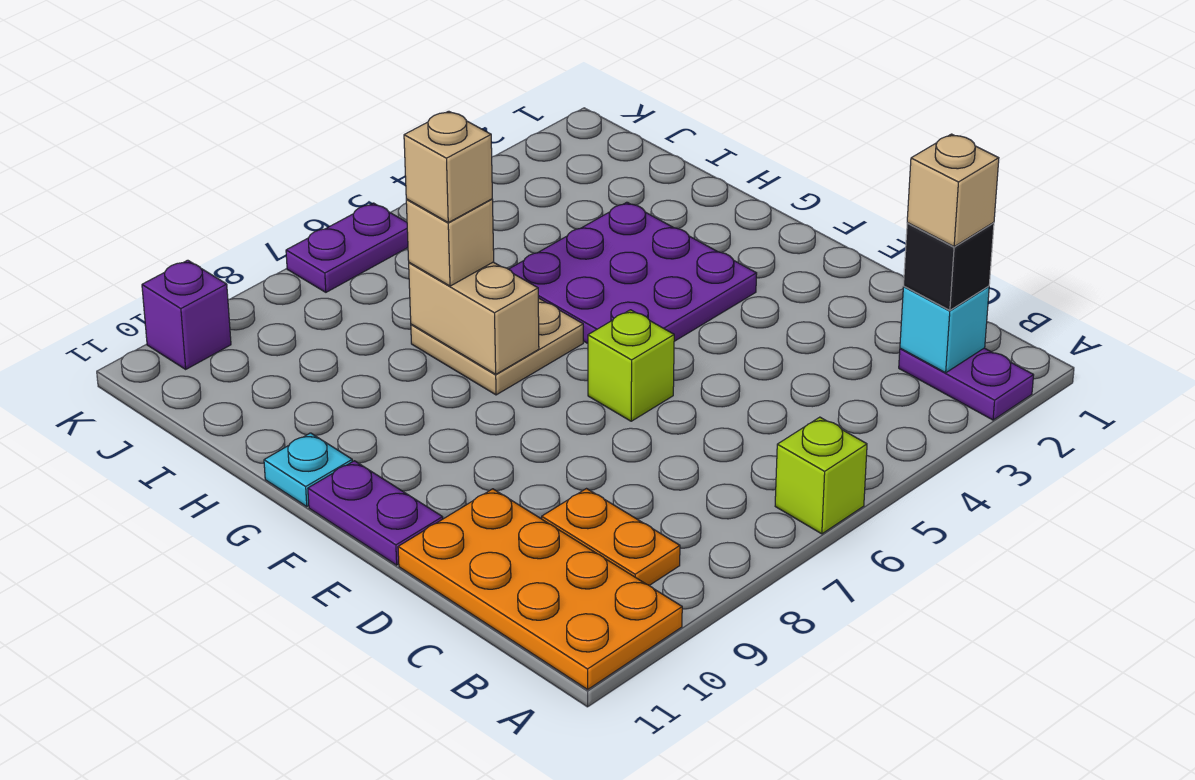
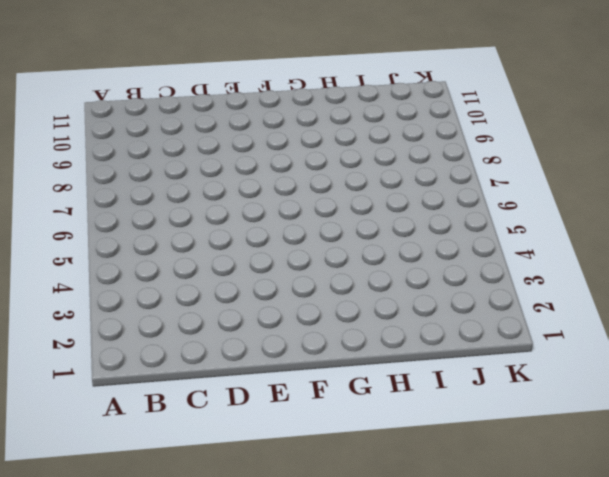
none -> purple plate A2:B2 level 1
none -> lime brick A6 level 1
none -> orange plate A10:D11 level 1

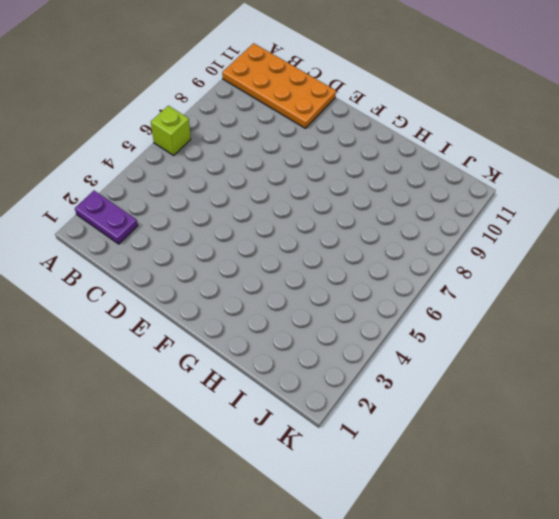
none -> orange plate B9:C9 level 1
none -> lime brick E6 level 1
none -> purple plate E11:F11 level 1

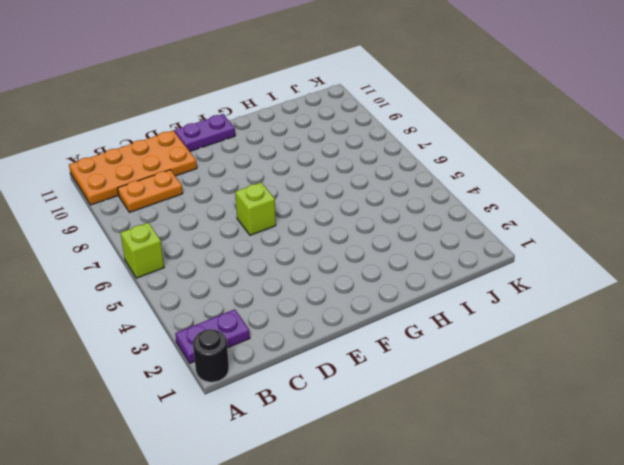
black round brick A1 level 1 -> none
none -> purple plate F3:H5 level 1
none -> tan plate G6:H7 level 1
none -> cyan plate G11 level 1

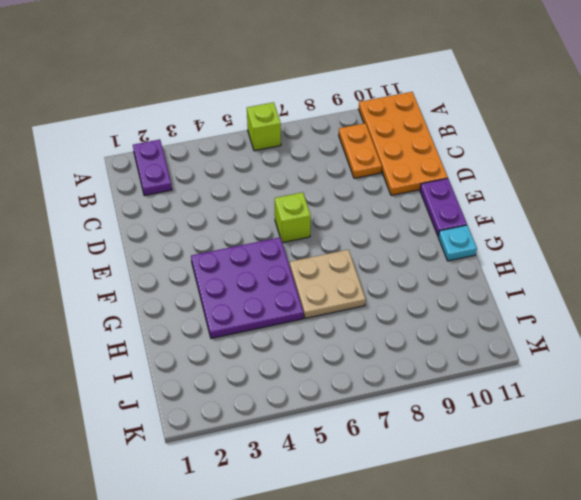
none -> purple plate K6:K7 level 1
none -> purple brick K10 level 1
none -> cyan brick B2 level 2

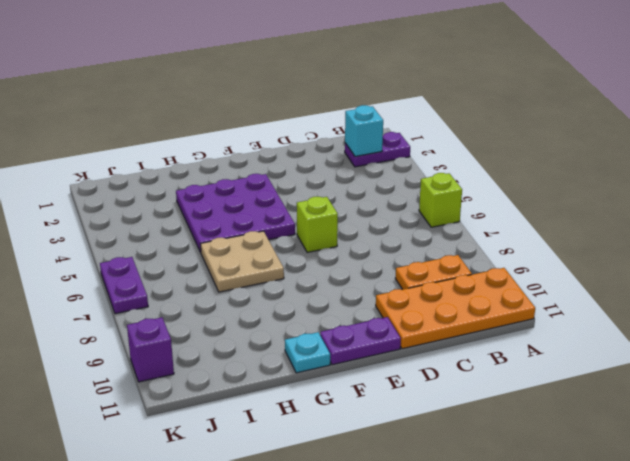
none -> tan brick G7:H7 level 2
none -> black brick B2 level 3
none -> tan brick H7 level 3

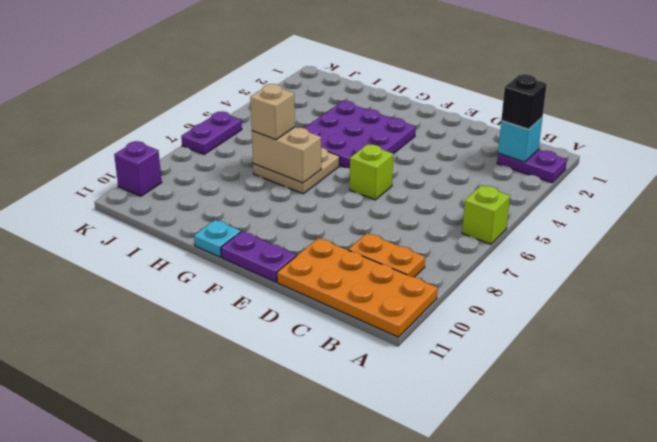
none -> tan brick B2 level 4
none -> tan brick H7 level 4

